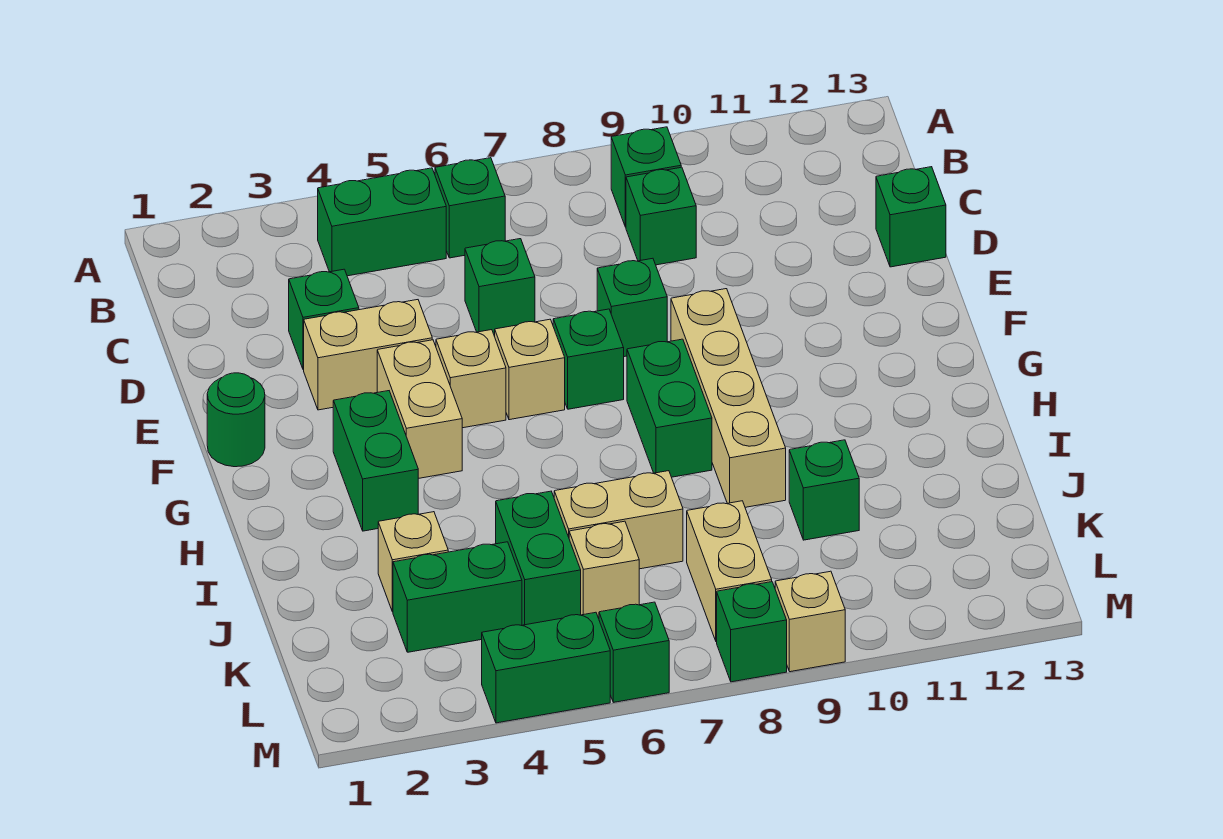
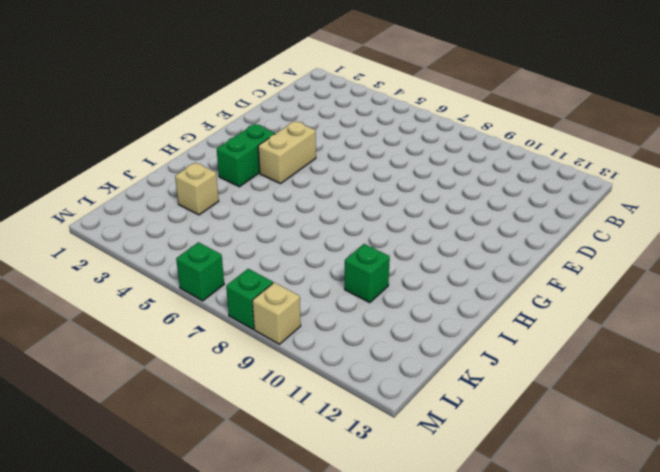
none -> green brick B4:B5 level 1
none -> green brick B6 level 1
none -> green brick B9 level 1

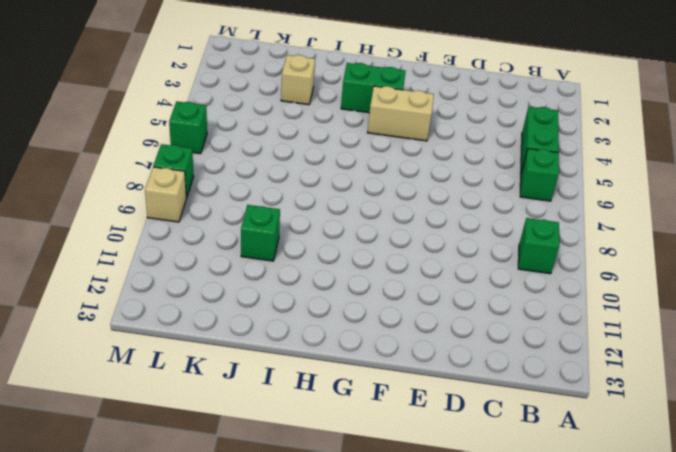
none -> green brick C9 level 1
none -> green brick D3 level 1
none -> green brick D6 level 1

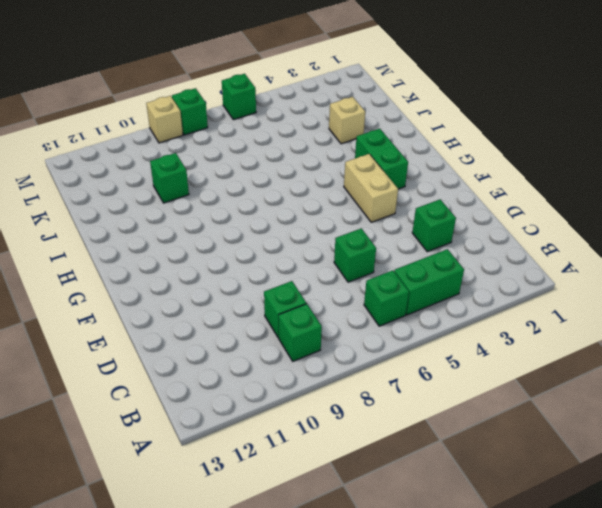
none -> green brick D13 level 1
none -> tan brick E3:E4 level 1
none -> green brick E8 level 1

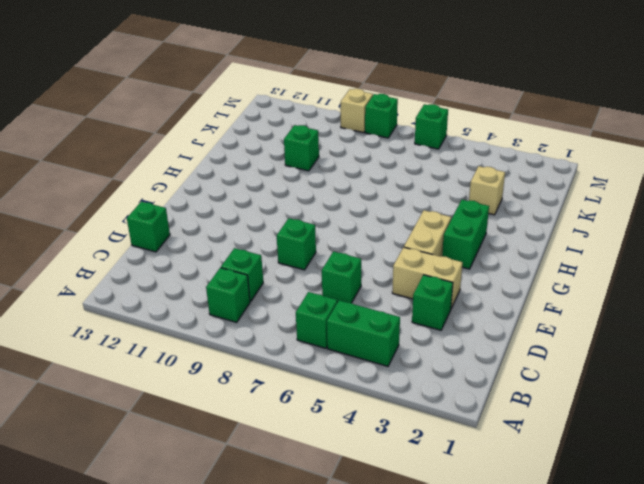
none -> green round brick F1 level 1
none -> tan brick F5 level 1
none -> tan brick F6 level 1

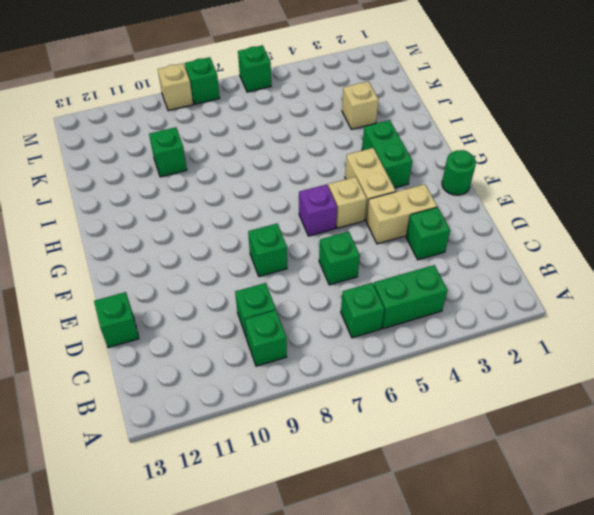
purple brick F6 level 1 -> tan brick F6 level 1
none -> green brick F7 level 1
none -> tan brick F9:I9 level 1
none -> green brick G8:H8 level 1

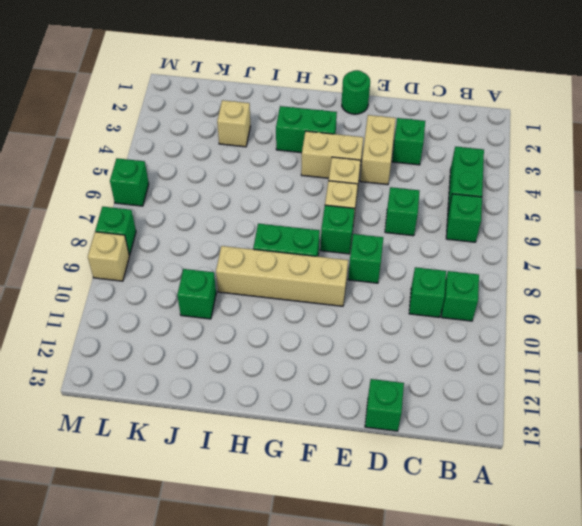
none -> green brick J5:K5 level 1
none -> tan brick J6:J7 level 1
none -> green brick K3:K4 level 1

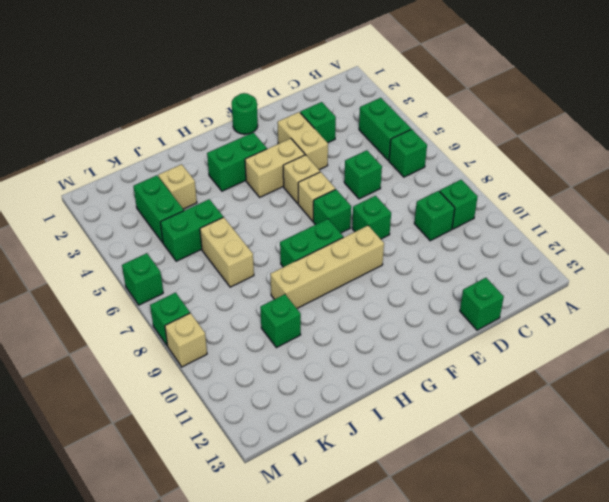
none -> tan brick K6 level 1
none -> tan brick K8:L8 level 1
none -> green brick M4:M5 level 1

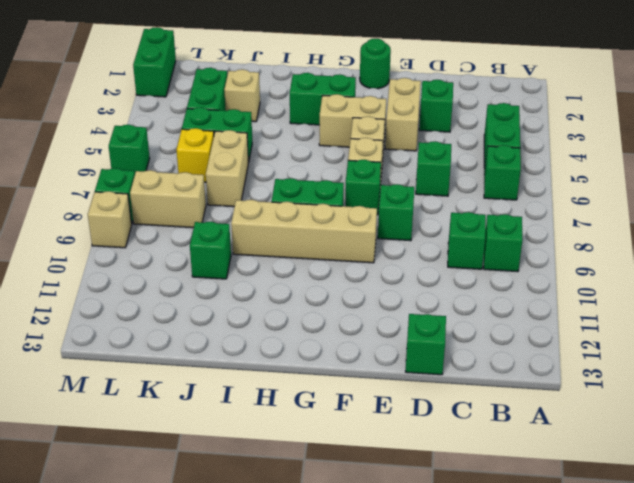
yellow brick K6 level 1 -> tan brick K6 level 1
green brick M1:M2 level 1 -> green brick M4:M5 level 1

